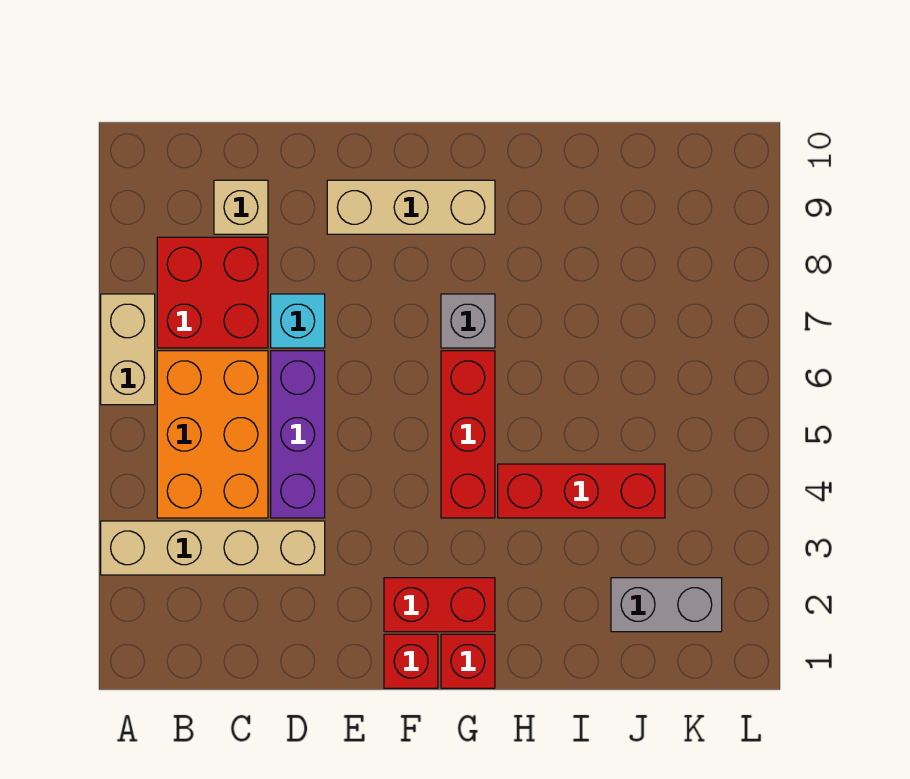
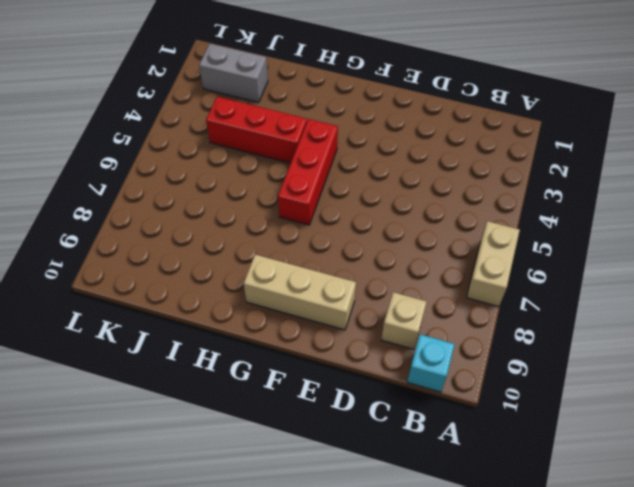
cyan brick B10 level 1 -> cyan brick D7 level 1
none -> tan brick A3:D3 level 1
none -> orange brick B4:C6 level 1
none -> red brick B7:C8 level 1

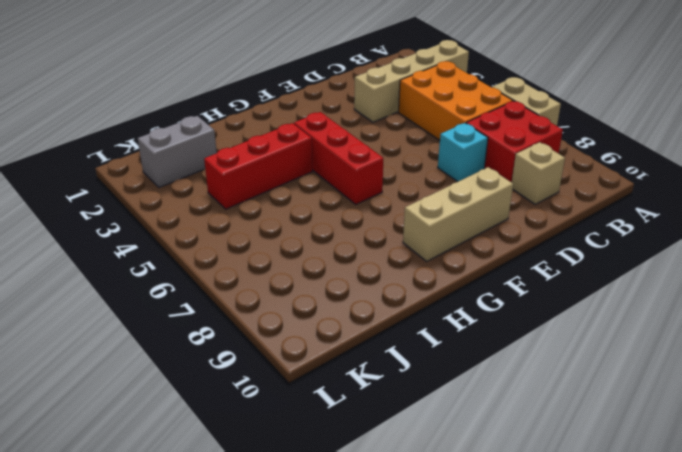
none -> purple brick D4:D6 level 1
none -> red brick F1 level 1
none -> red brick F2:G2 level 1

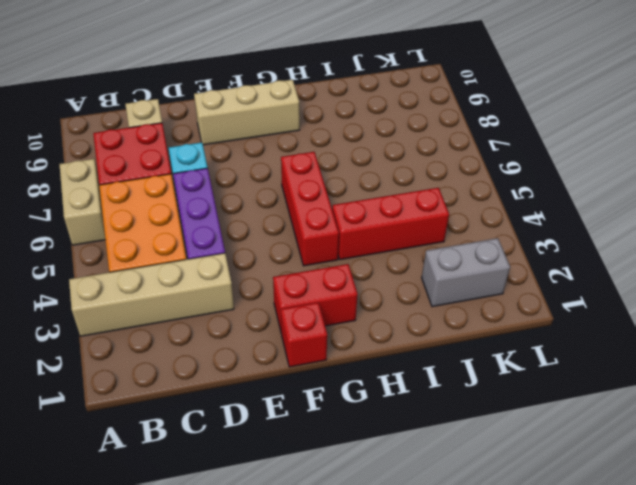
none -> red brick G1 level 1
none -> grey brick G7 level 1

